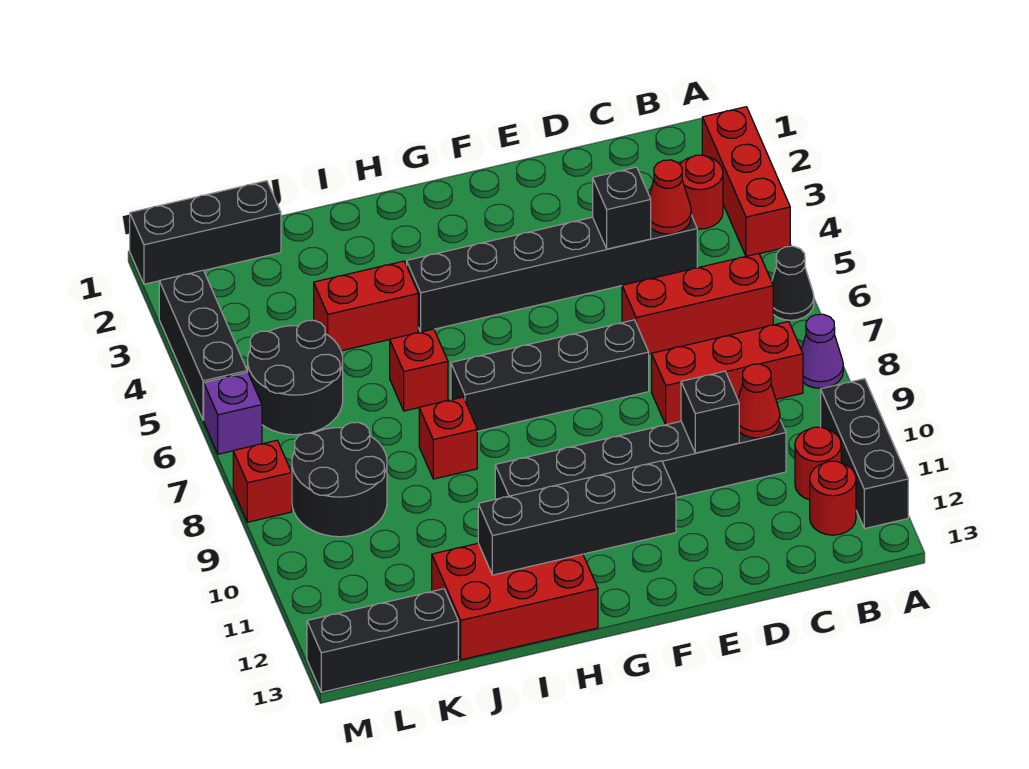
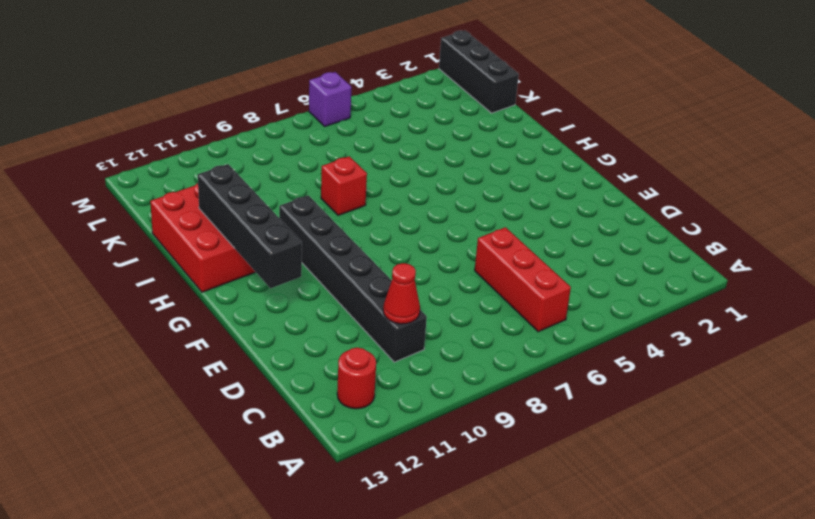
none -> red brick A2:A4 level 1
none -> black cone A6 level 1
none -> purple cone A8 level 1

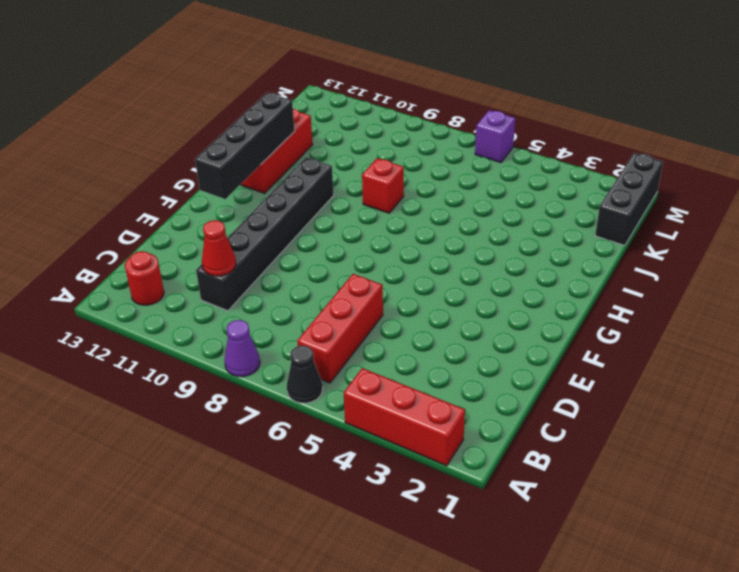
none -> black brick A10:A12 level 1
none -> red round brick B3 level 1
none -> red brick B8:D8 level 1

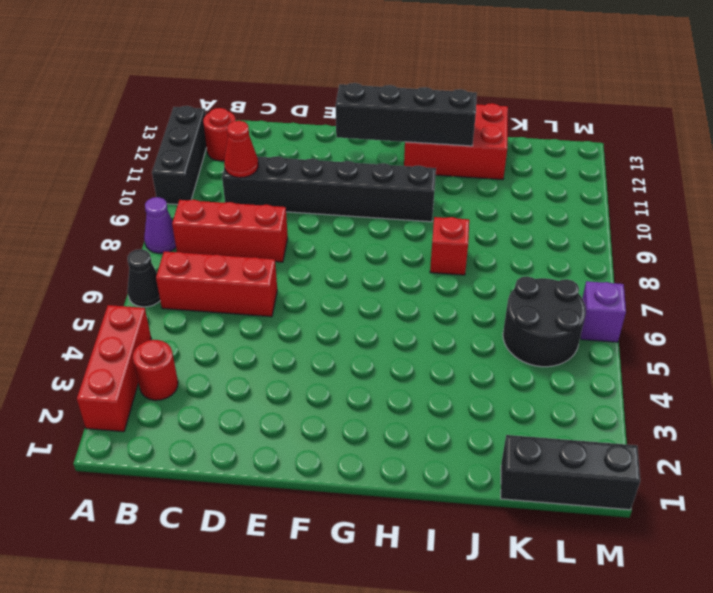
none -> red round brick B11 level 1
none -> black brick C4:H4 level 1
none -> black brick E7:H7 level 1

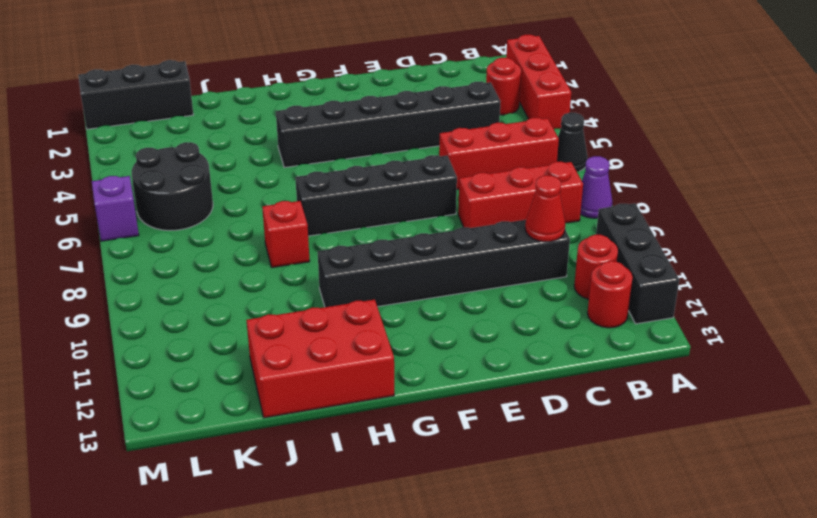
none -> red brick I4:J4 level 1
none -> red brick I6 level 1
none -> black round brick K8:L9 level 1

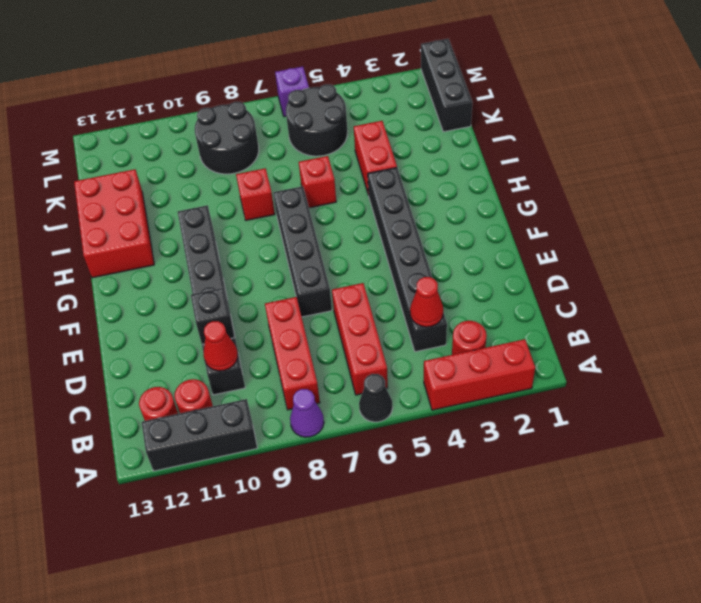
none -> black brick K13:M13 level 1
none -> black brick M3:M5 level 1
none -> red brick M8 level 1

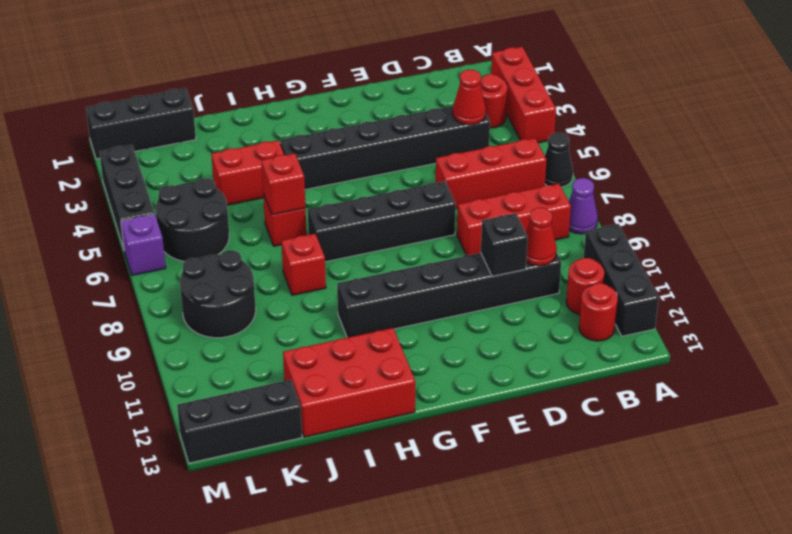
red brick I6 level 2 -> red brick M8 level 1
none -> black brick D4 level 2
none -> black brick F12:I12 level 2

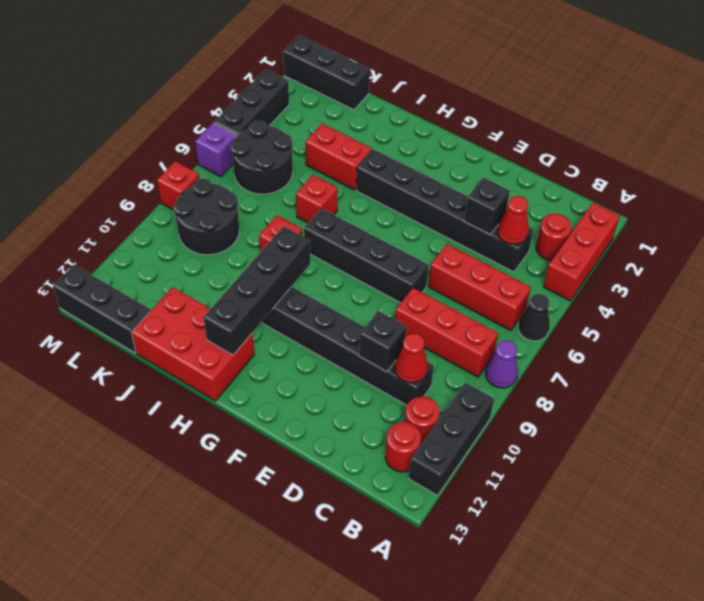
black brick H9:H12 level 2 -> black brick F12:I12 level 2

